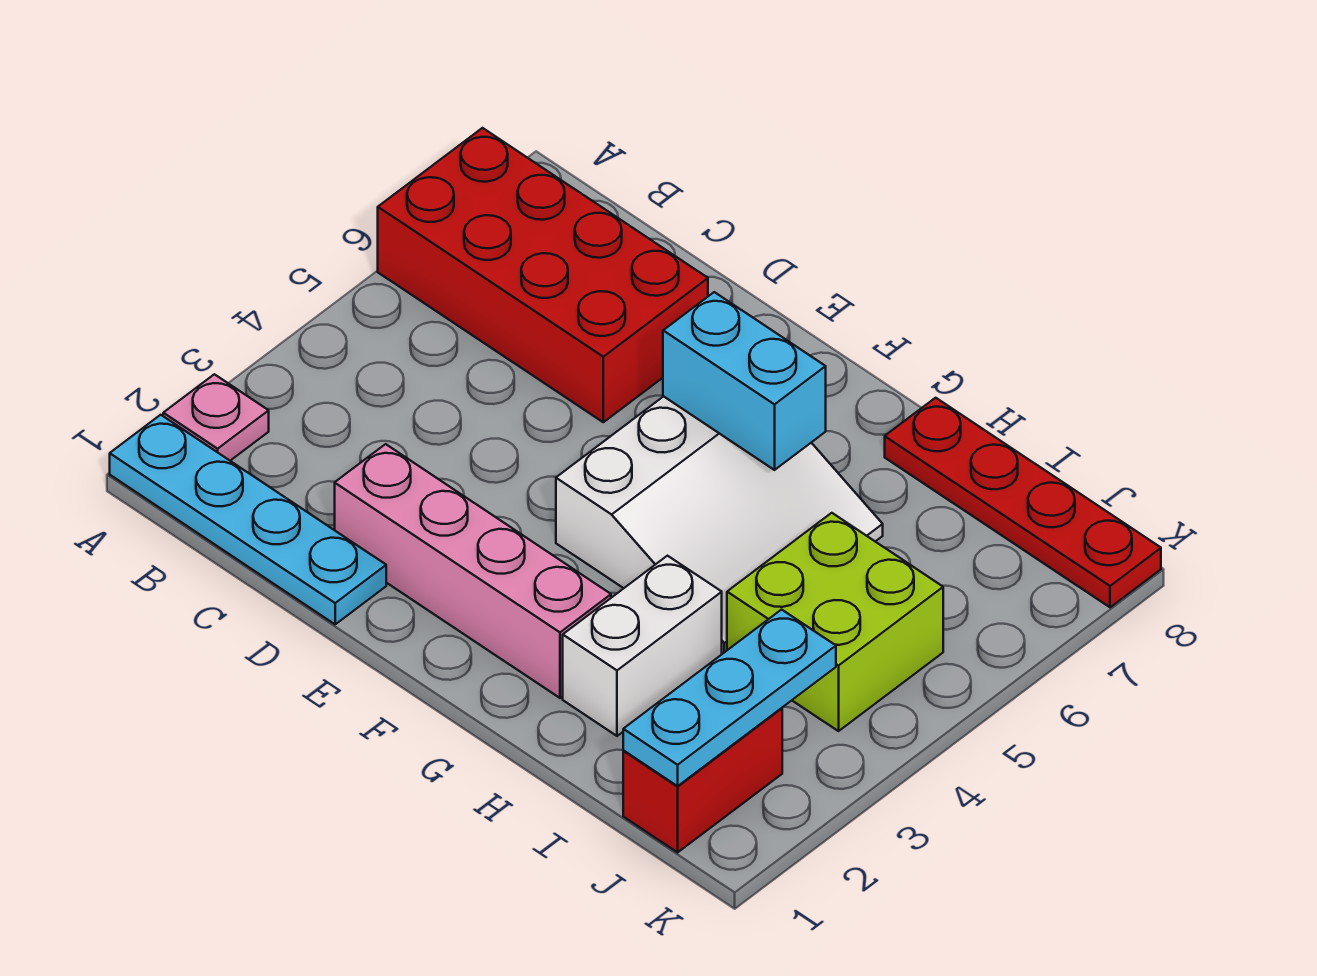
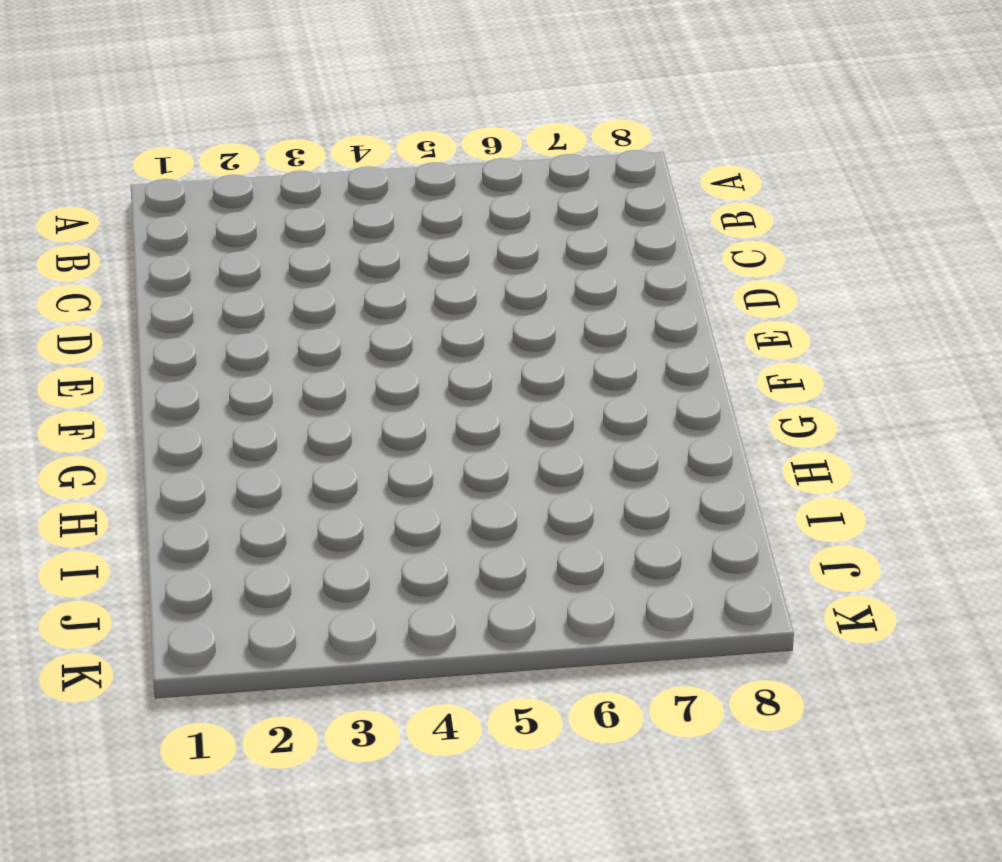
none -> cyan plate A1:D1 level 1
none -> pink plate A2 level 1

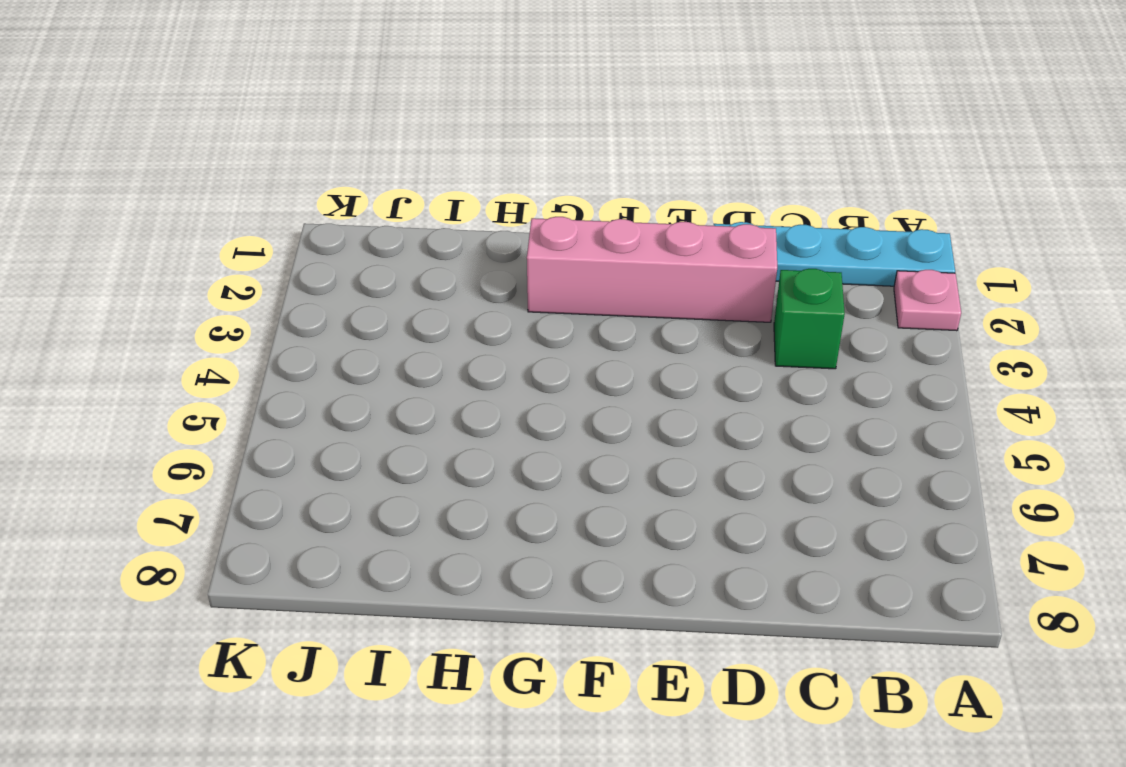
green brick C3 level 1 -> none
none -> red brick A6:D7 level 1
none -> white slope F4:H6 level 1 top F

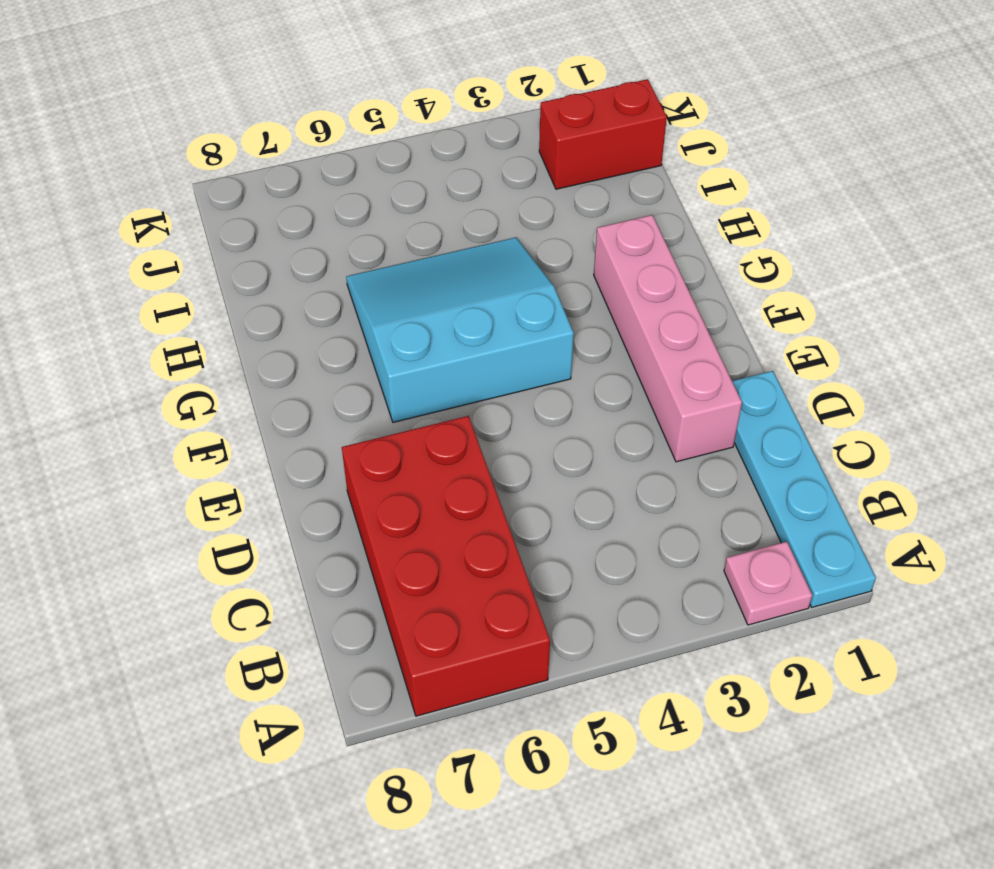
cyan slope F4:H6 level 1 top F -> white slope F4:H6 level 1 top F
none -> white brick H2:H3 level 1
none -> red plate H8:K8 level 1

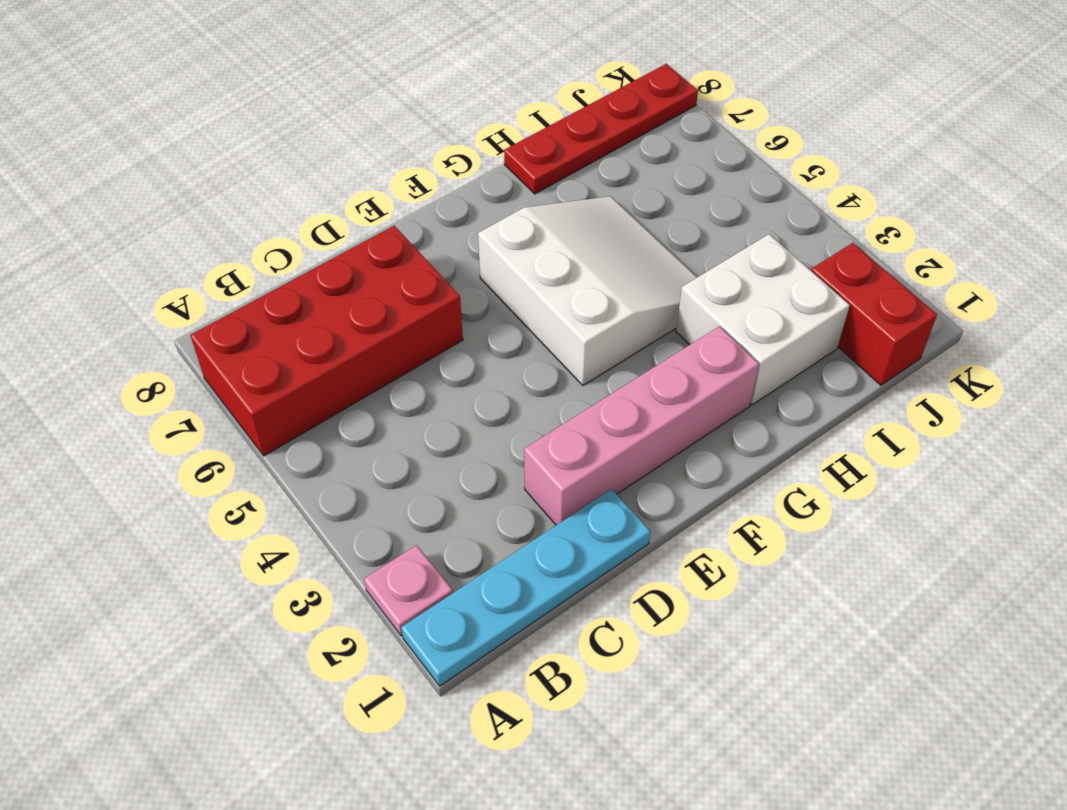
white brick H2:I3 level 1 -> white brick H2:H3 level 1
none -> lime brick I4:J5 level 1
none -> cyan brick F6:G6 level 2

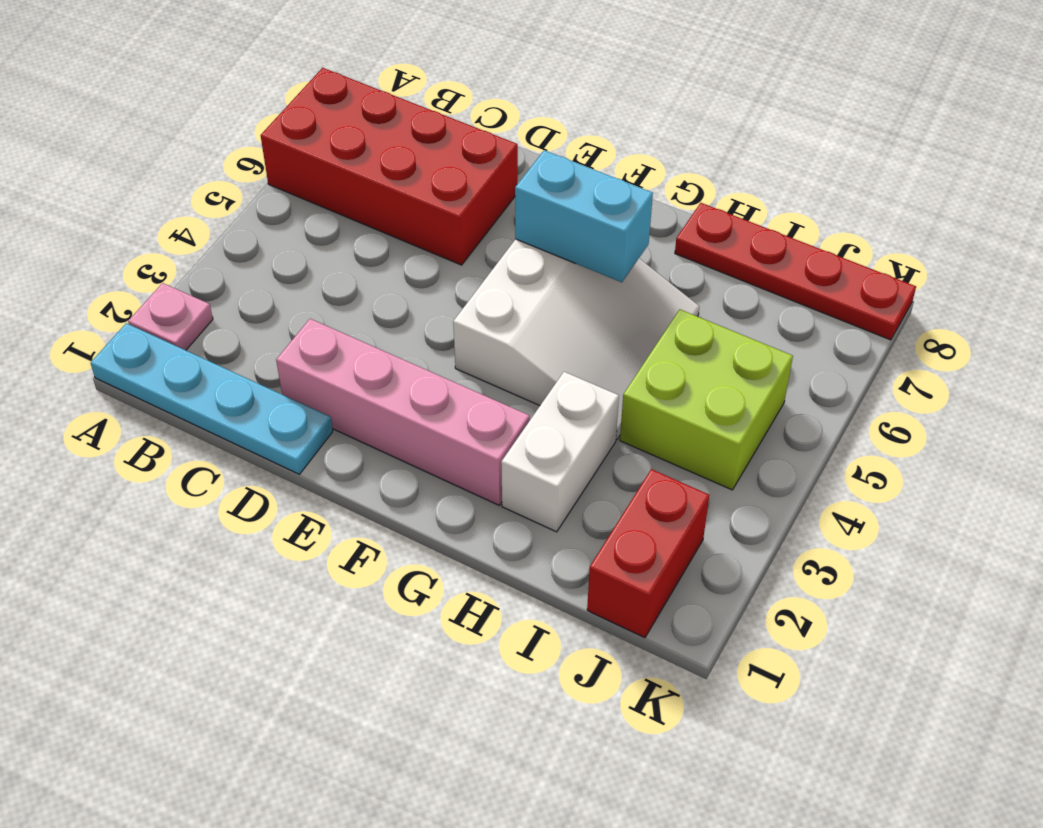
none -> cyan plate J1:J3 level 2

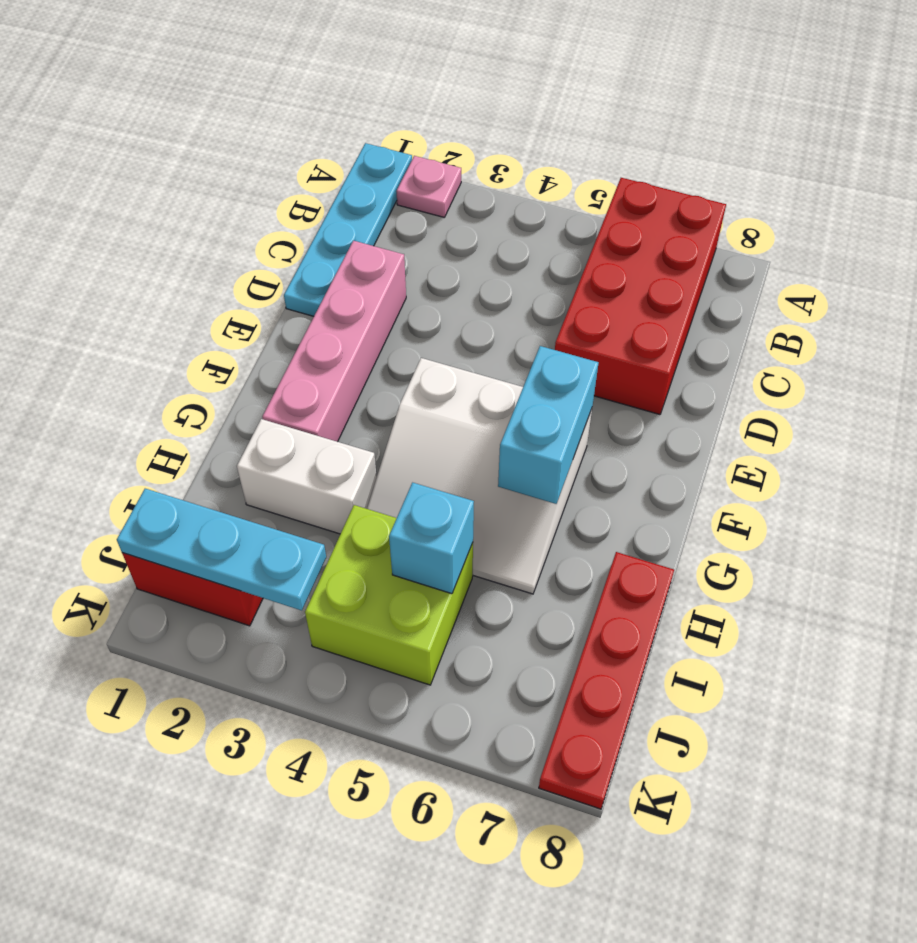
cyan brick I5 level 2 -> none

